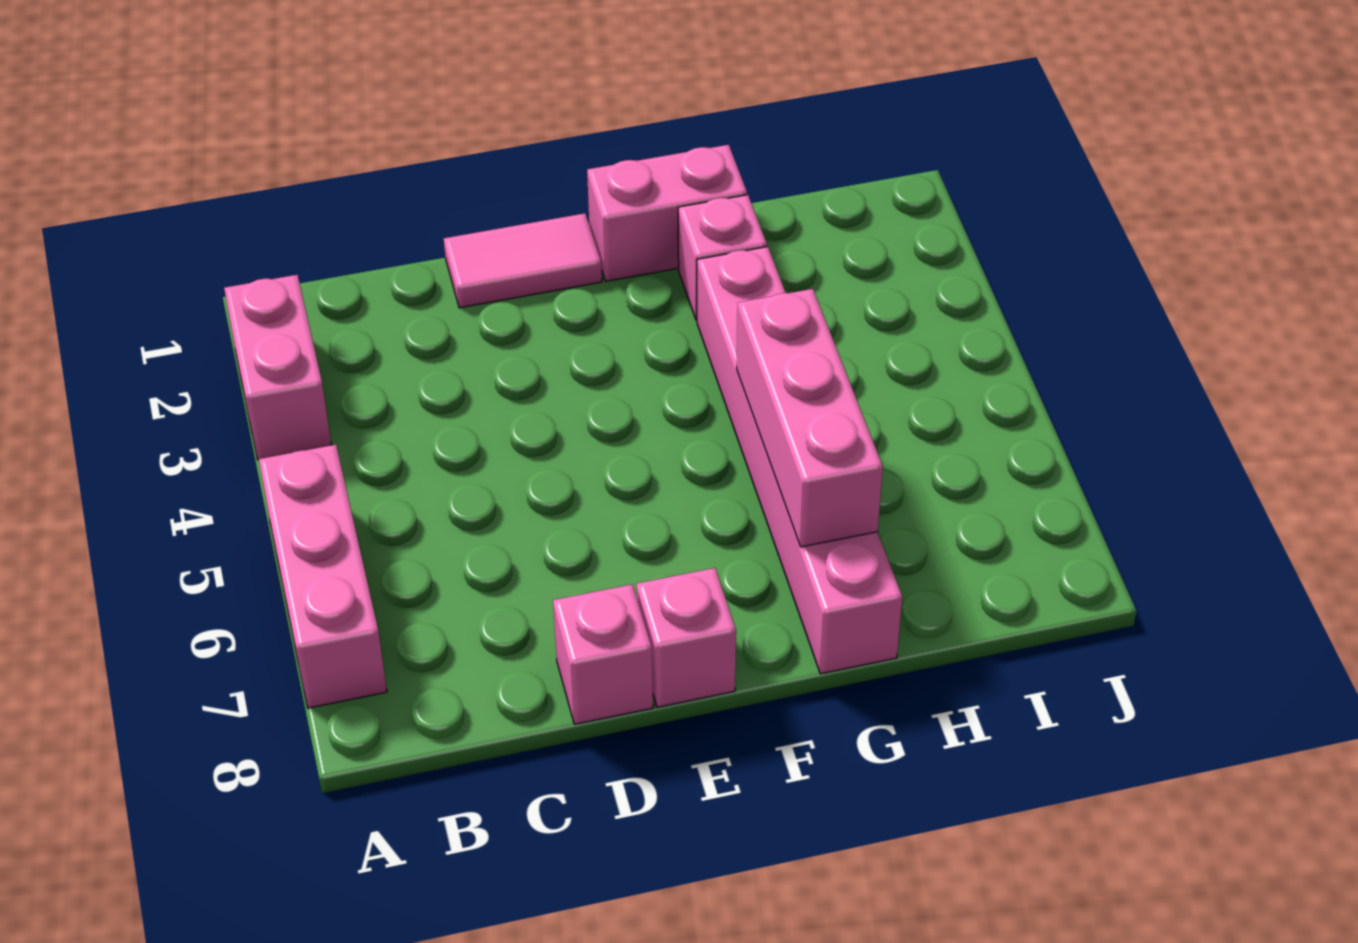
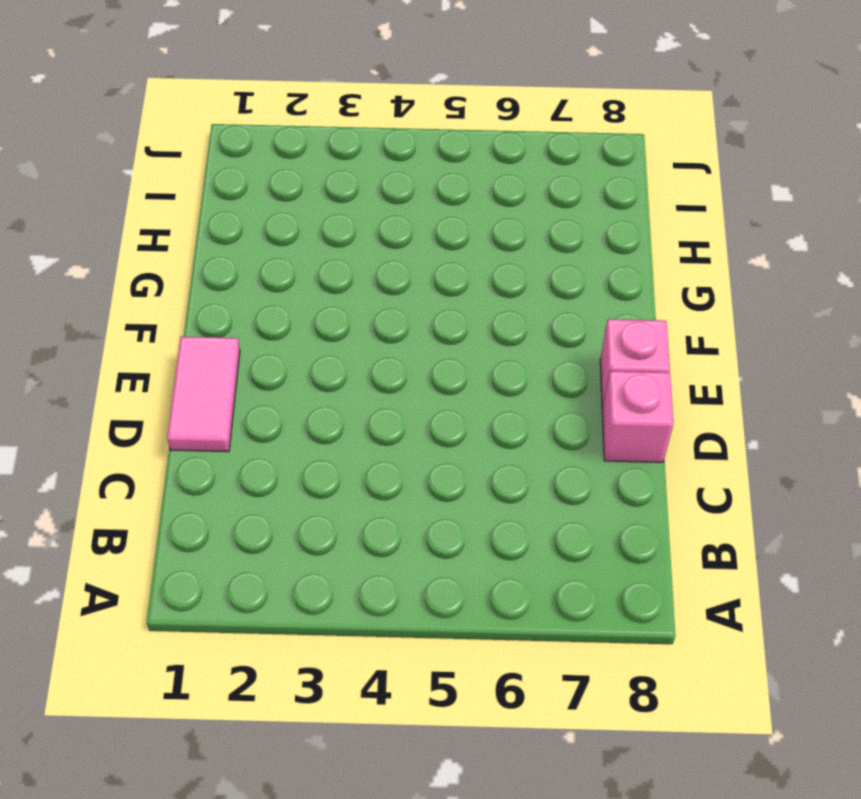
none -> pink brick A2:A3 level 1
none -> pink brick A5:A7 level 1

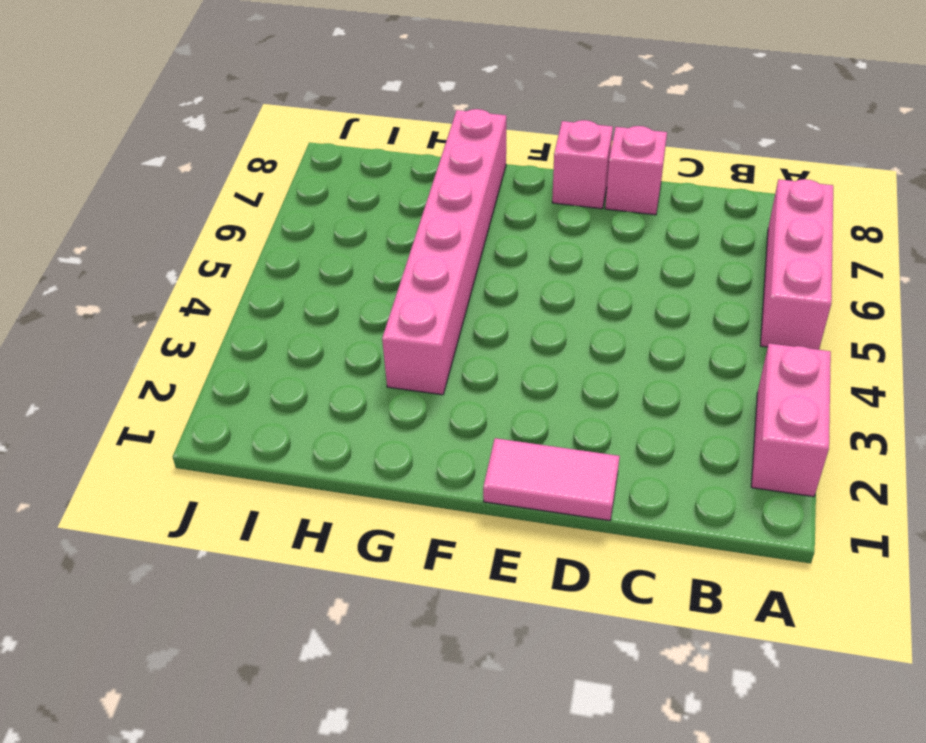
none -> pink brick F1:G1 level 1
none -> pink brick G2 level 1

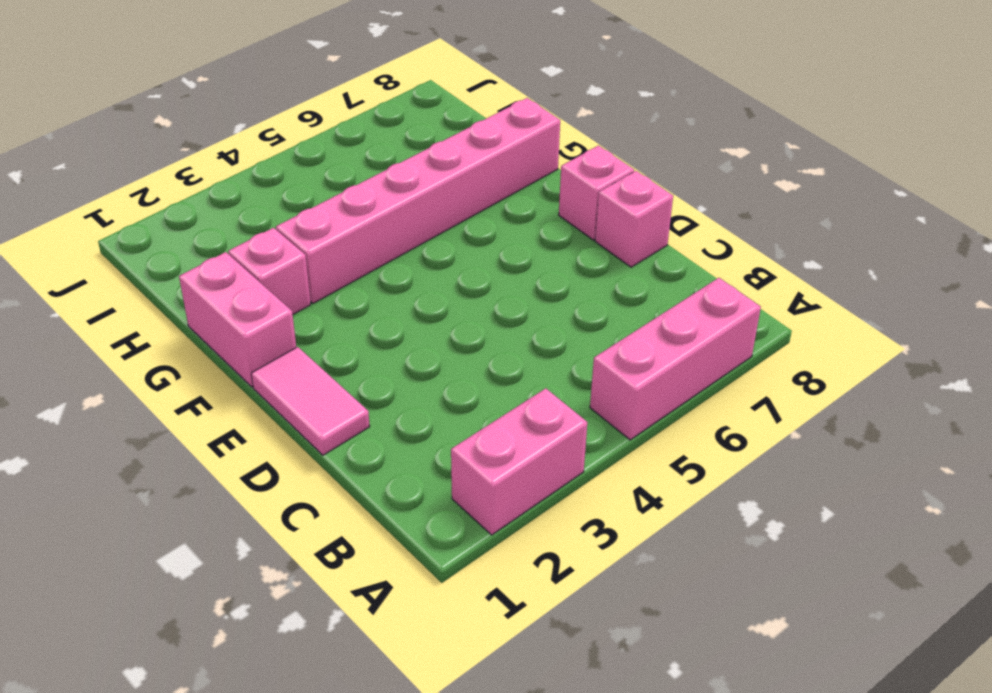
none -> pink brick G5:G7 level 2

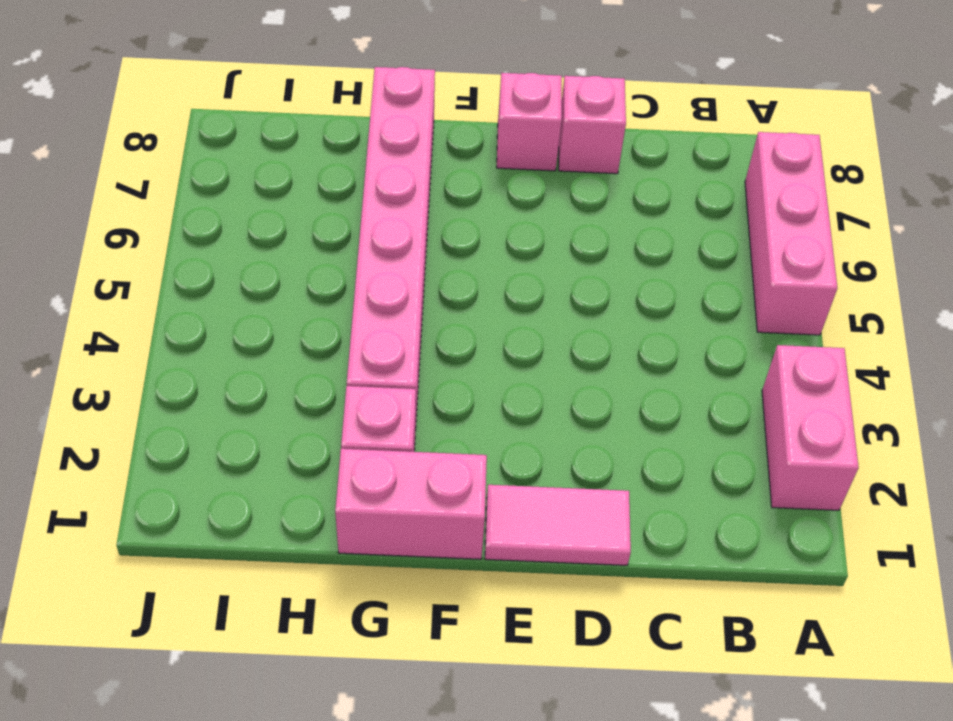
none -> pink brick G5:G7 level 2

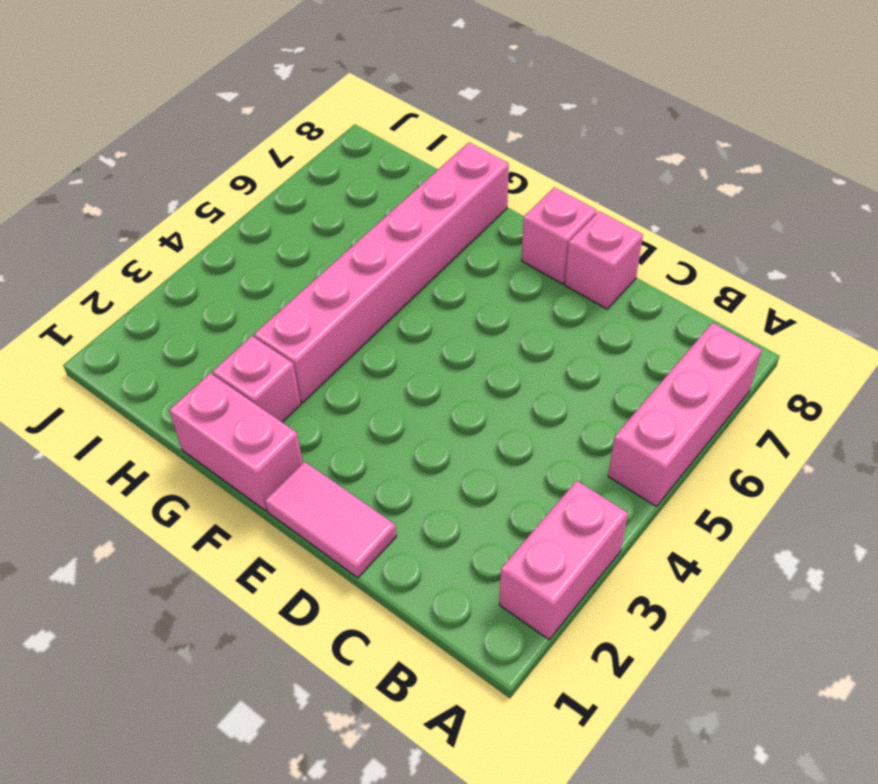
none -> pink brick G5:G7 level 2

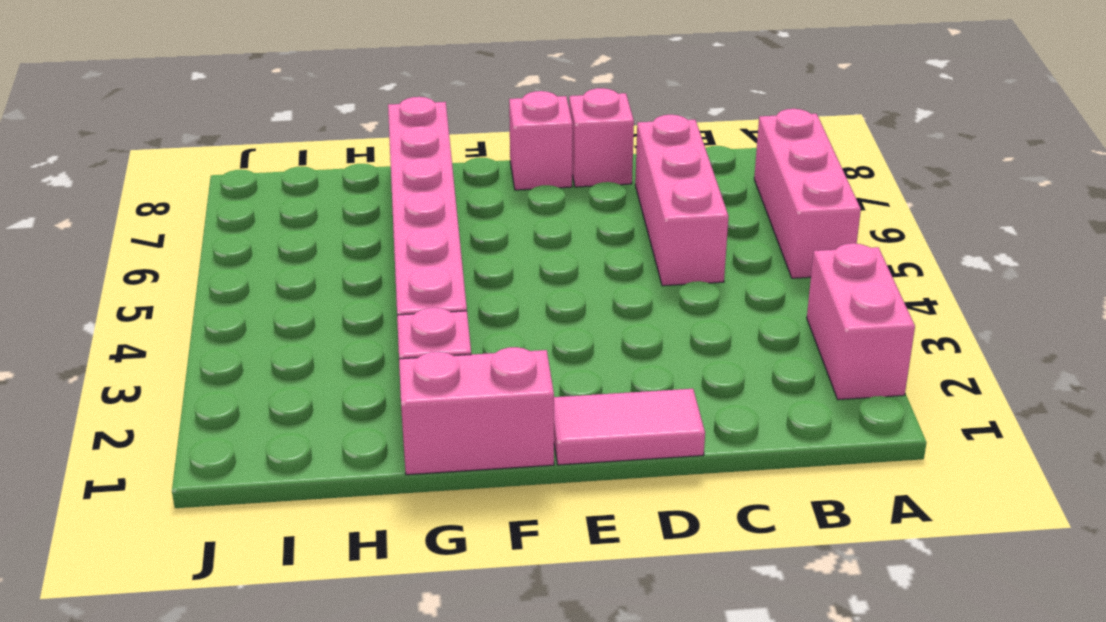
pink brick C5:C7 level 1 -> pink brick G5:G7 level 2

